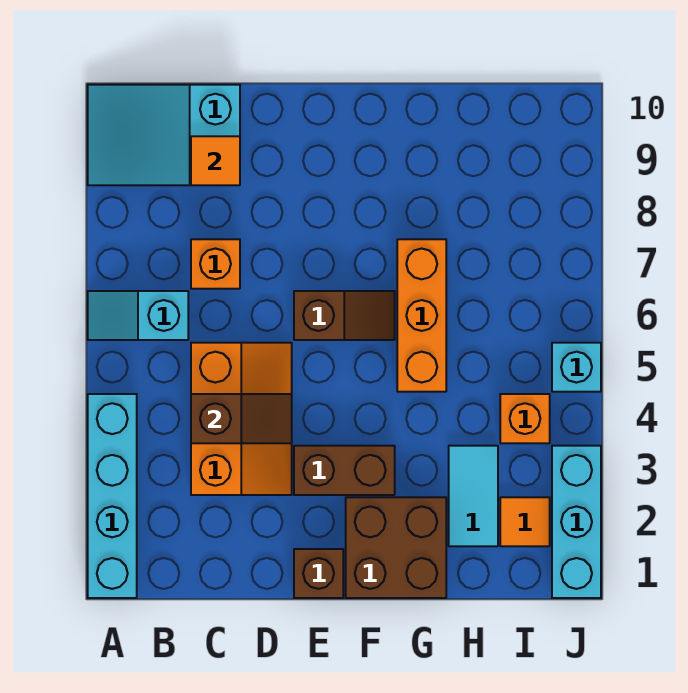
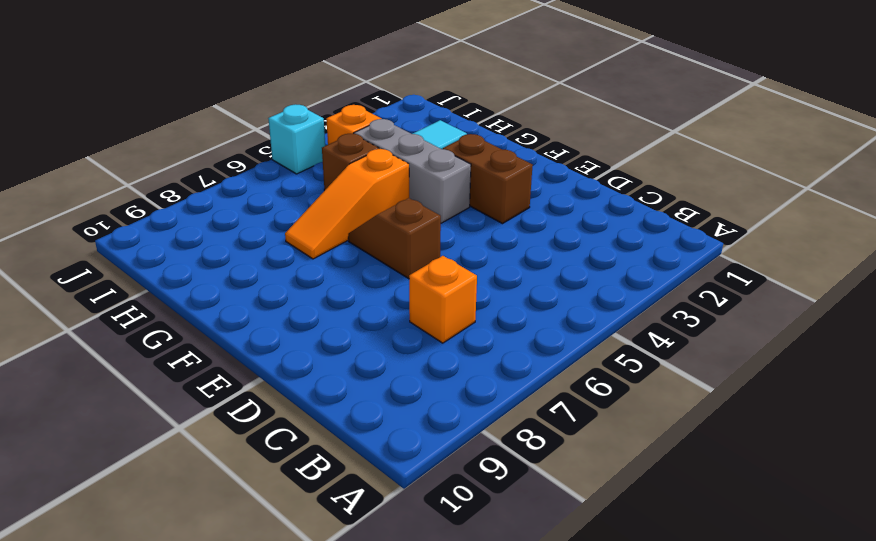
grey brick F4:H4 level 1 -> none
orange slope G5:G7 level 1 top 5 -> orange brick G5:G7 level 1
brown brick H5 level 1 -> brown brick E1 level 1
none -> cyan brick A1:A4 level 1
none -> cyan slope A6:B6 level 1 top B
none -> cyan slope A9:C10 level 1 top C

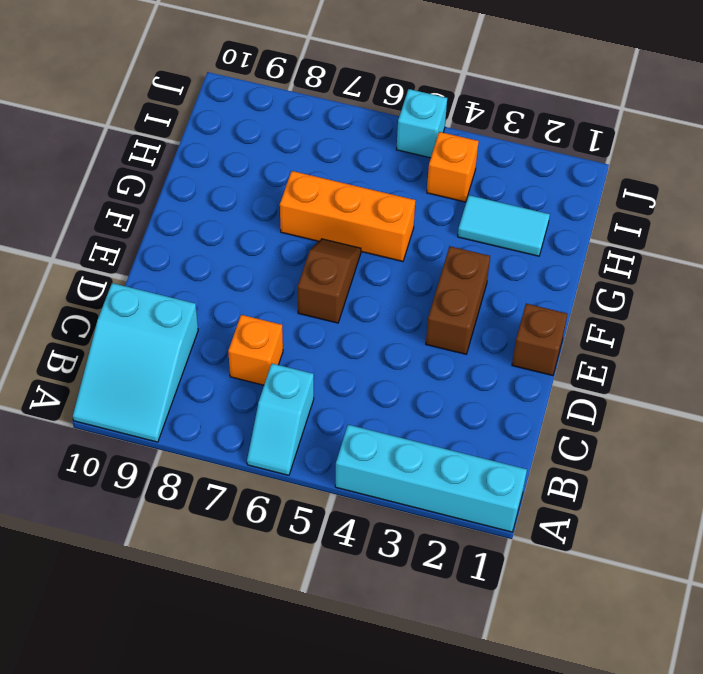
none -> orange slope C3:D5 level 1 top C
none -> brown brick F1:G2 level 1
none -> orange tile I2 level 1

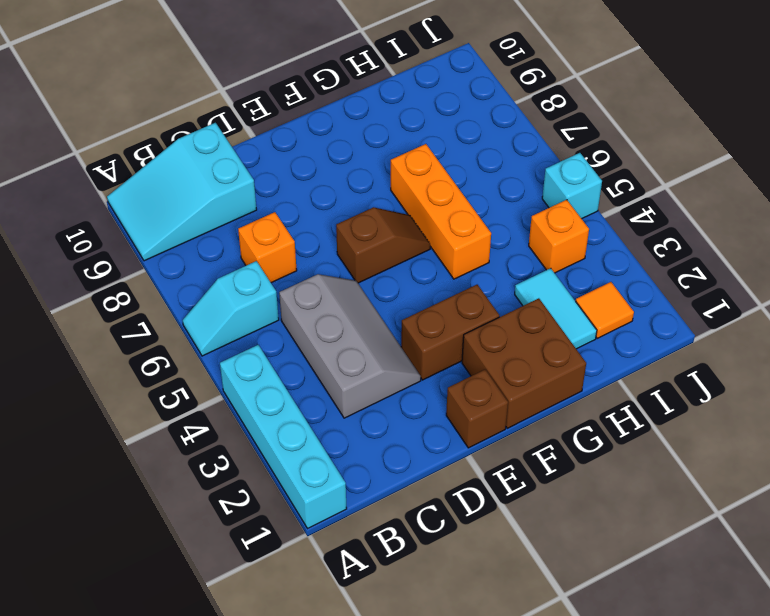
grey slope C3:D5 level 1 top C -> orange slope C3:D5 level 1 top C
none -> cyan brick J1:J3 level 1
none -> brown slope C4:D4 level 2 top C
none -> orange tile C9 level 2

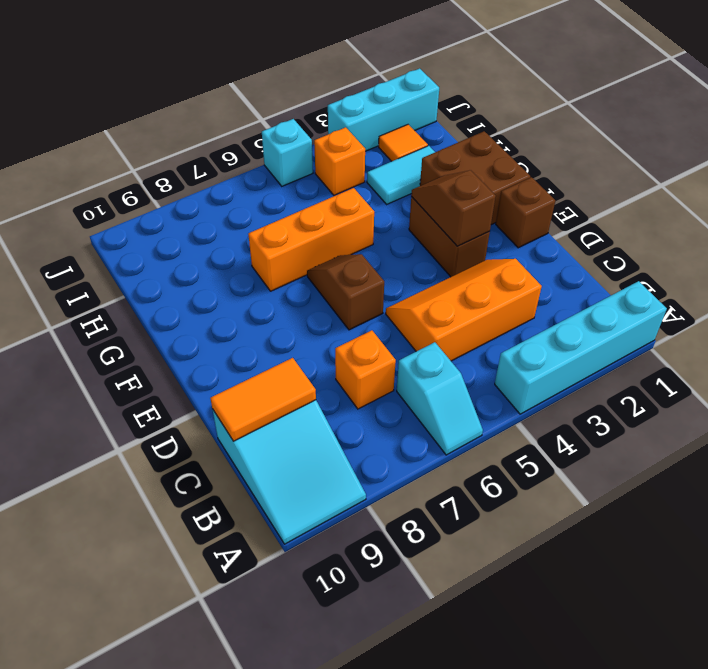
orange tile C9:C10 level 2 -> orange tile C9 level 2
brown slope E3:F3 level 2 top E -> brown slope C4:D4 level 2 top C

